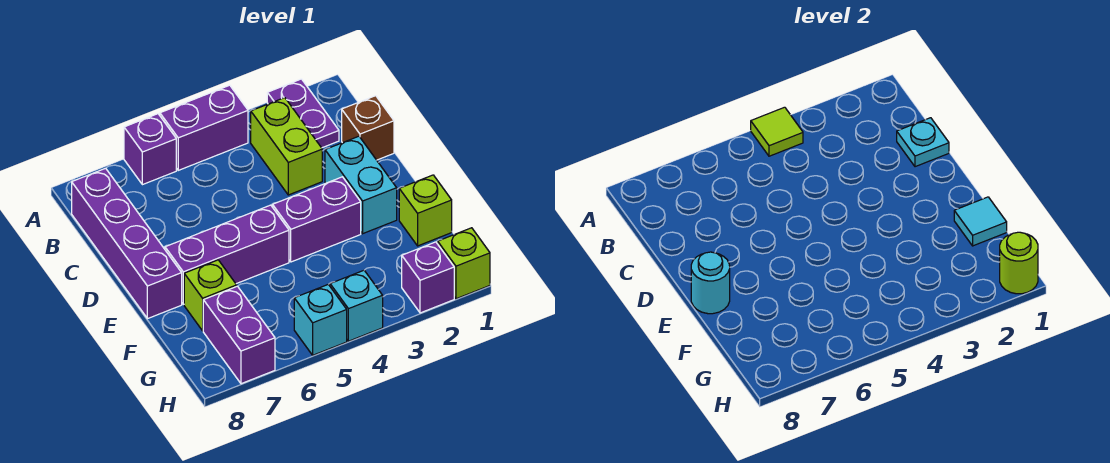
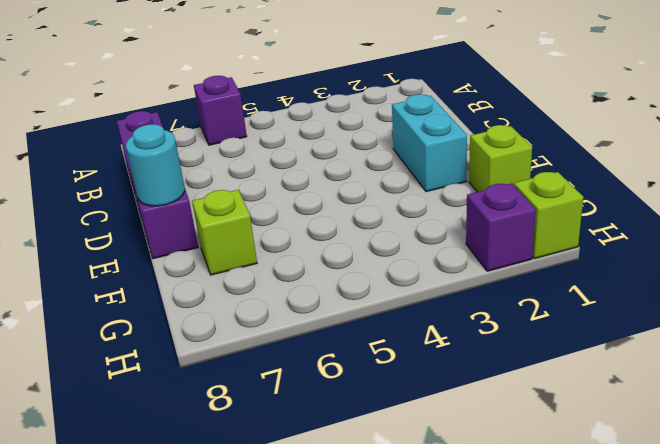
none -> purple plate A2:B2 level 1
none -> purple brick A4:A5 level 1
none -> lime brick B3:C3 level 1

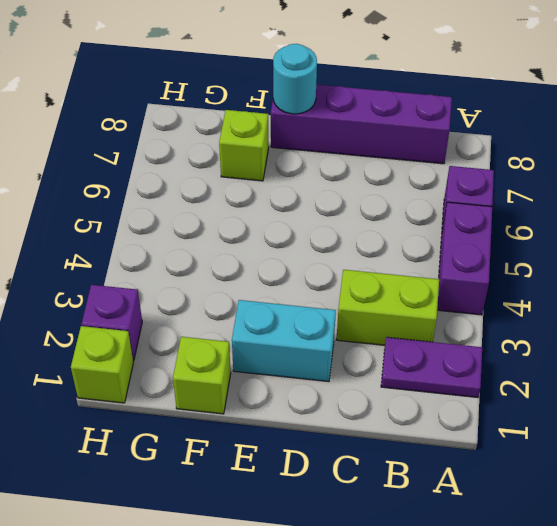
none -> brown brick C1 level 1
none -> purple brick E3:E4 level 1
none -> purple brick E5:E7 level 1

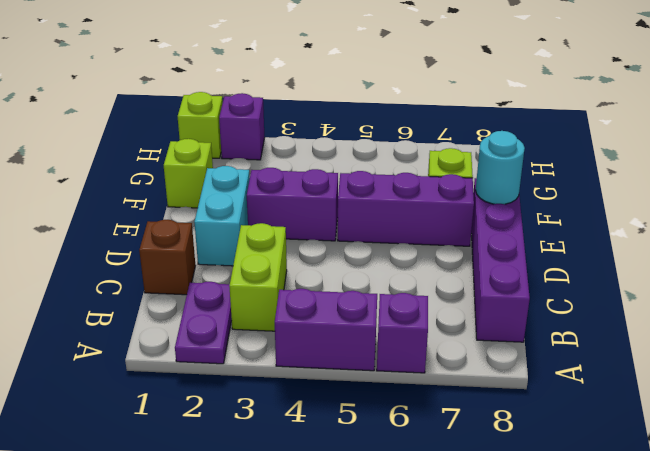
none -> purple brick G7:H7 level 1
none -> cyan brick H4 level 1
none -> cyan brick H5 level 1

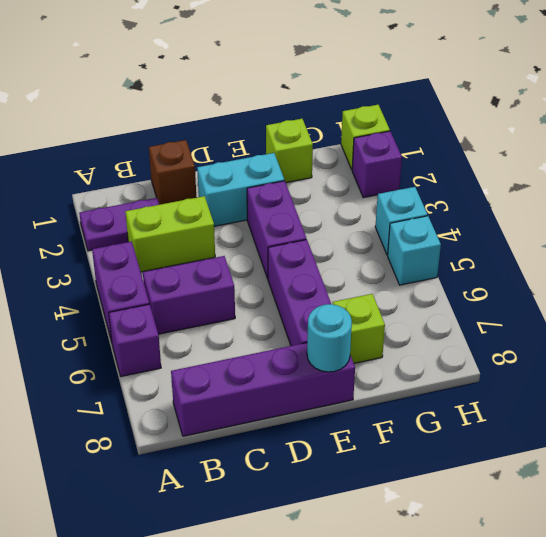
purple brick B5:C5 level 1 -> purple brick G7:H7 level 1
none -> lime tile A4 level 2
none -> cyan plate C1 level 2
none -> cyan tile F1 level 2

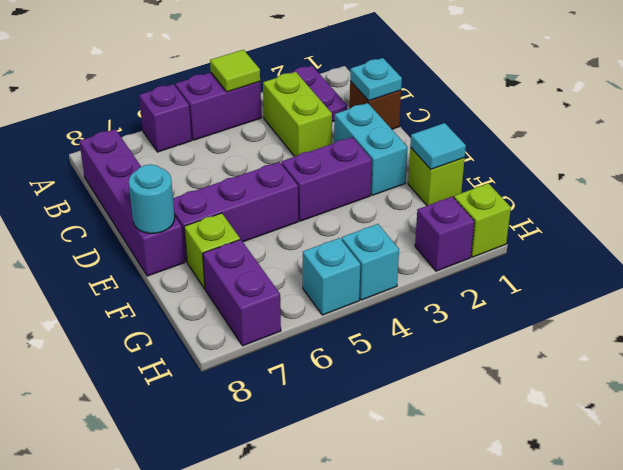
none -> lime round brick H1 level 2

